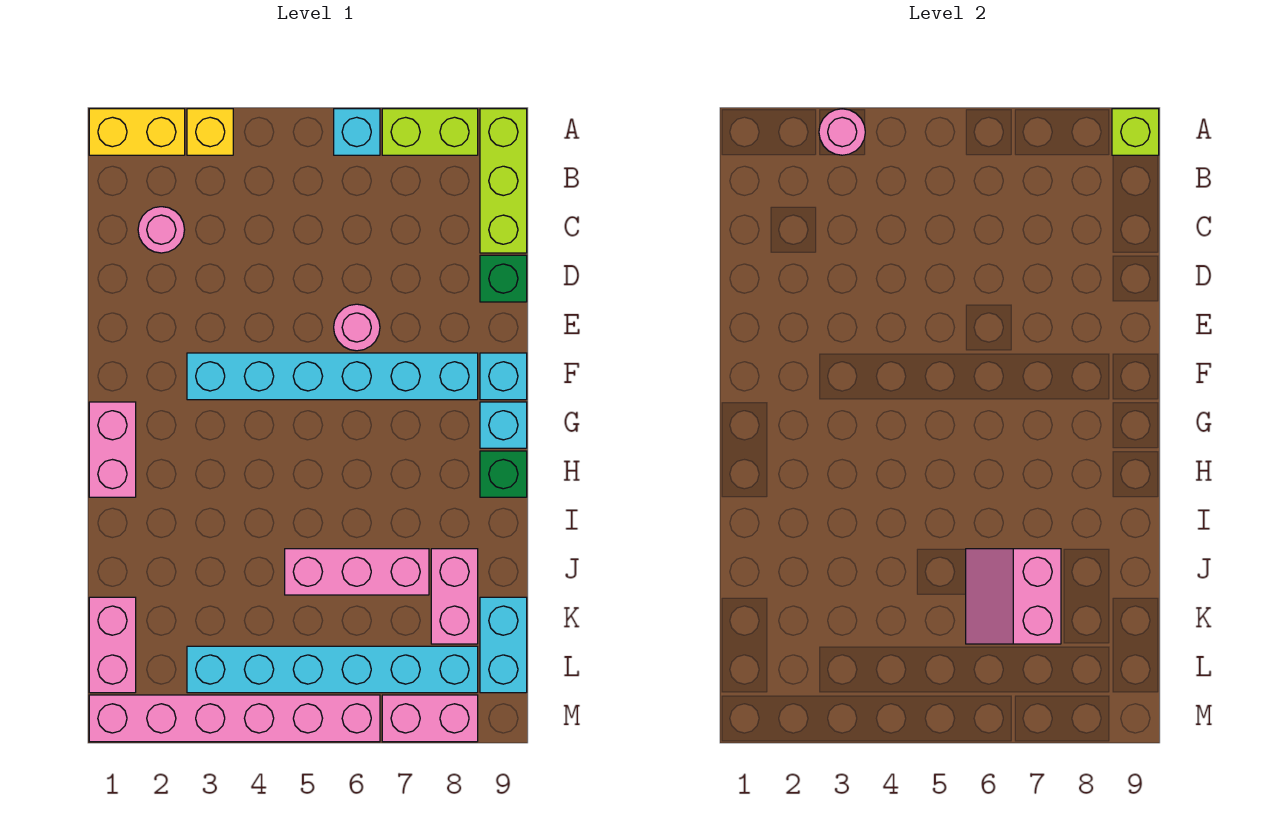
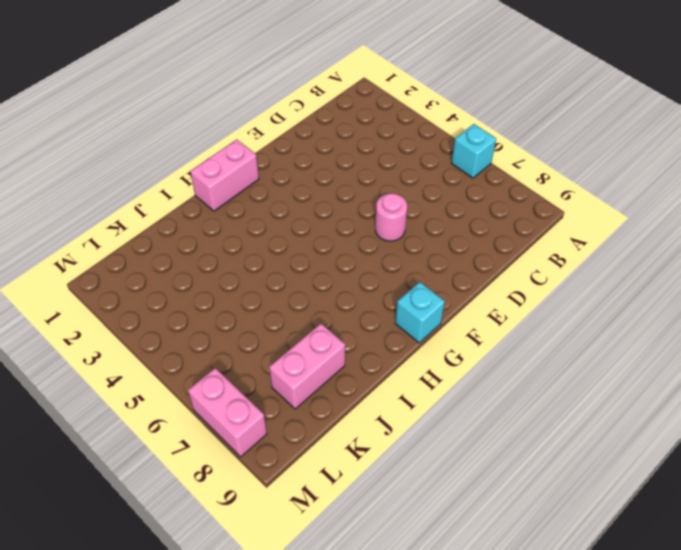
none -> yellow brick A1:A2 level 1
none -> yellow brick A3 level 1
none -> lime brick A7:A8 level 1

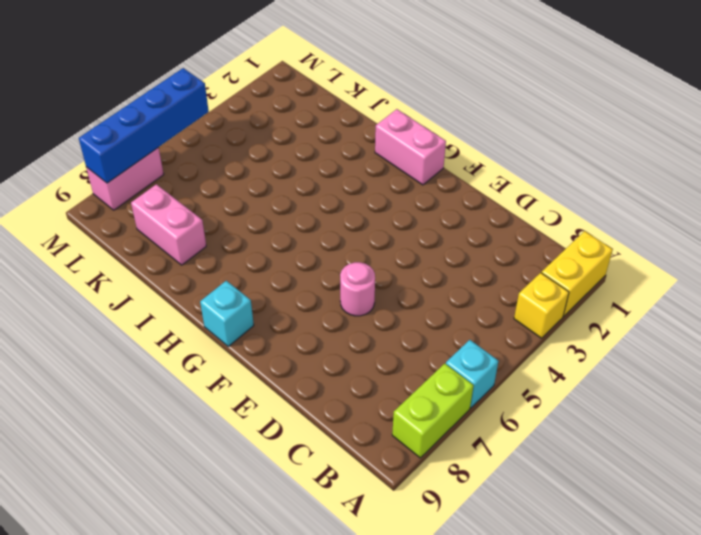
blue brick M5:M8 level 2 -> none
none -> lime brick A9:C9 level 1
none -> pink round brick C2 level 1
none -> green brick D9 level 1

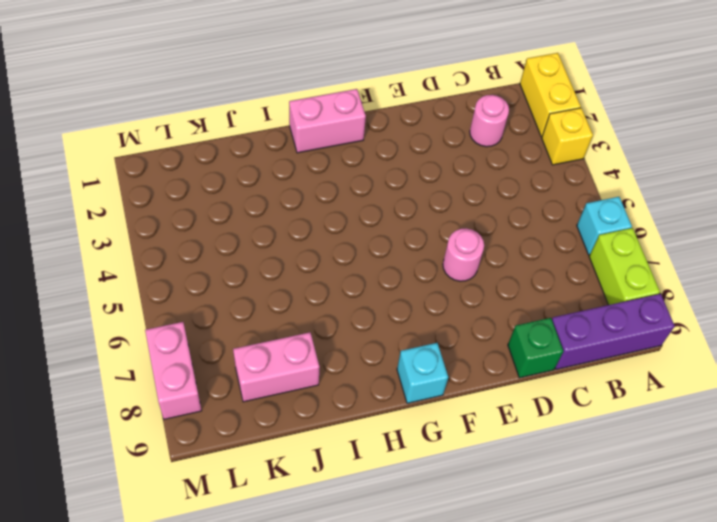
purple brick A9:C9 level 1 -> lime brick A9:C9 level 1
none -> cyan brick F3:F8 level 1
none -> cyan brick F9 level 1
none -> green brick H9 level 1

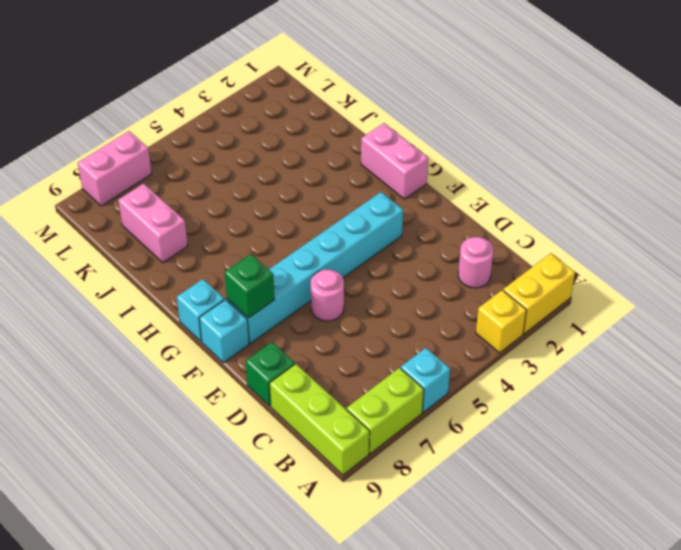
green brick F8 level 2 -> green brick H9 level 1
none -> pink brick J5:J7 level 1
none -> pink brick K1:L1 level 1
none -> cyan brick K9:L9 level 1

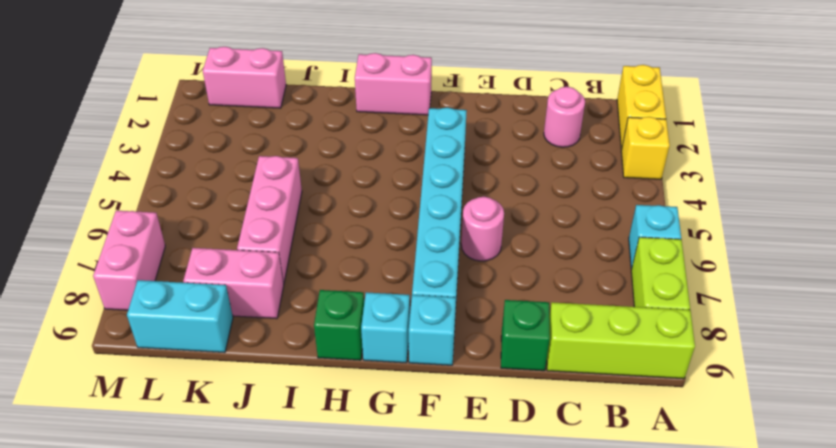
none -> cyan brick L3:L8 level 1
none -> pink brick M1:M6 level 1
none -> pink round brick A3 level 2

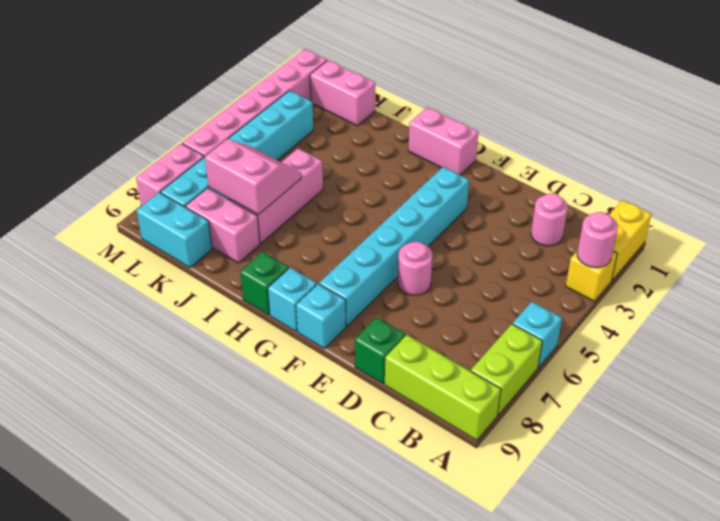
none -> lime brick A9 level 2

